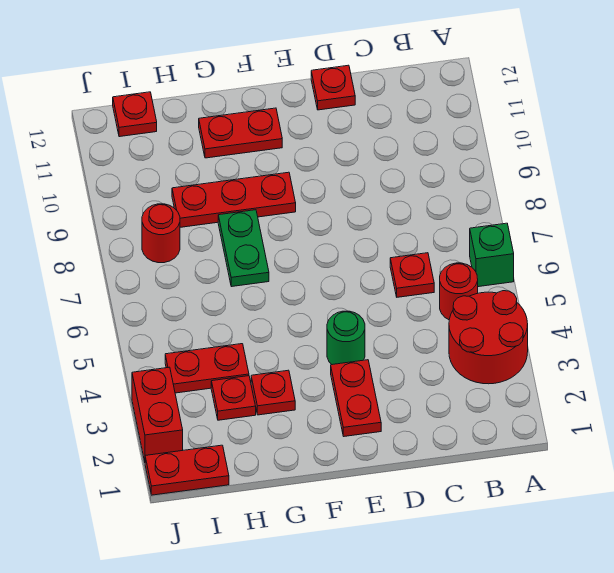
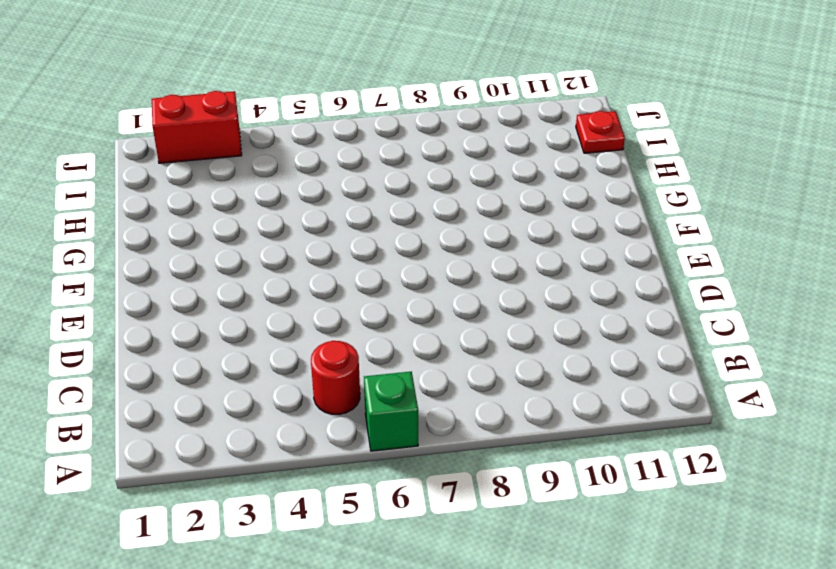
none -> red round brick A3:B4 level 1
none -> red plate C6 level 1
none -> red plate D12 level 1

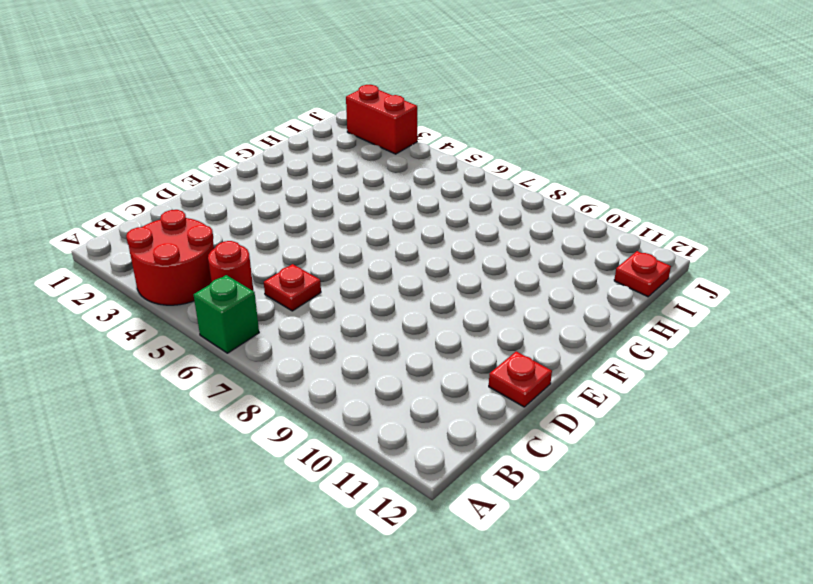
none -> red plate E2:E3 level 1
none -> green round brick E4 level 1
none -> red plate F9:H9 level 1

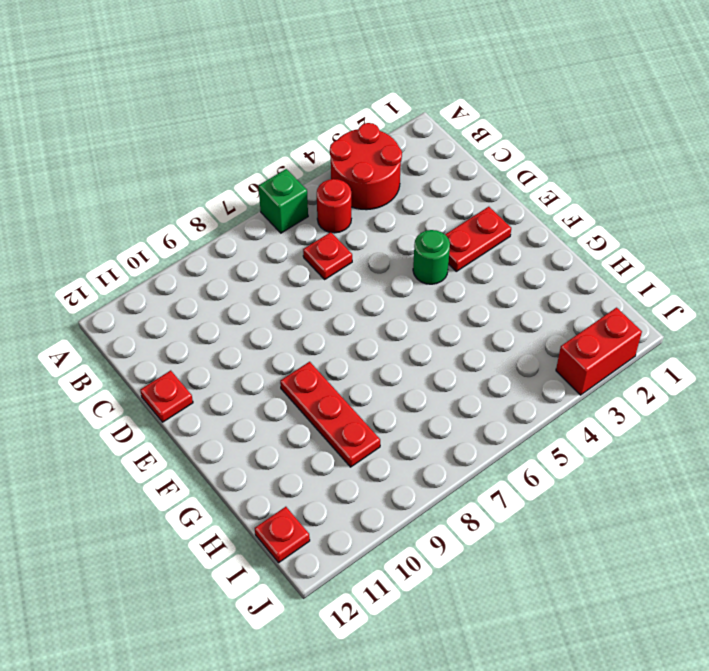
none -> red plate F11:G11 level 1
none -> red plate G3 level 1
none -> green plate G7:G8 level 1

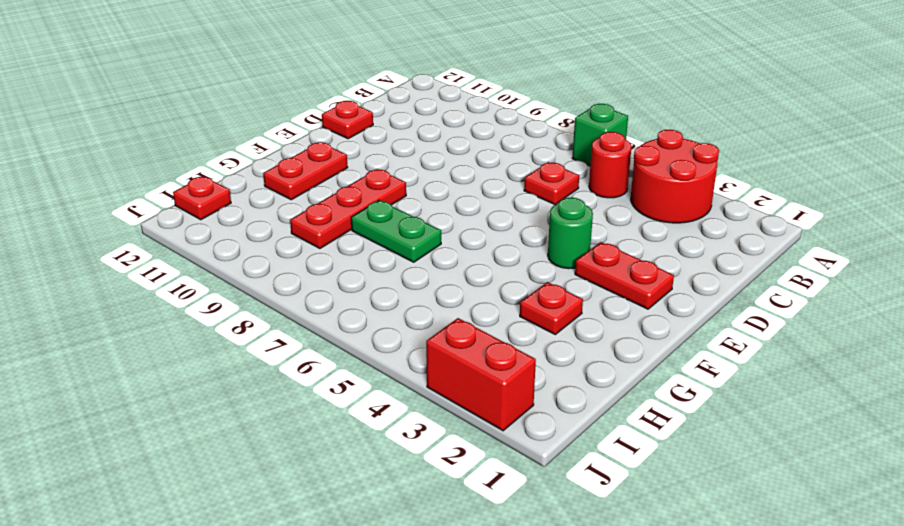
none -> red plate H3 level 1
none -> red plate H4:I4 level 1
none -> red plate I1:J1 level 1

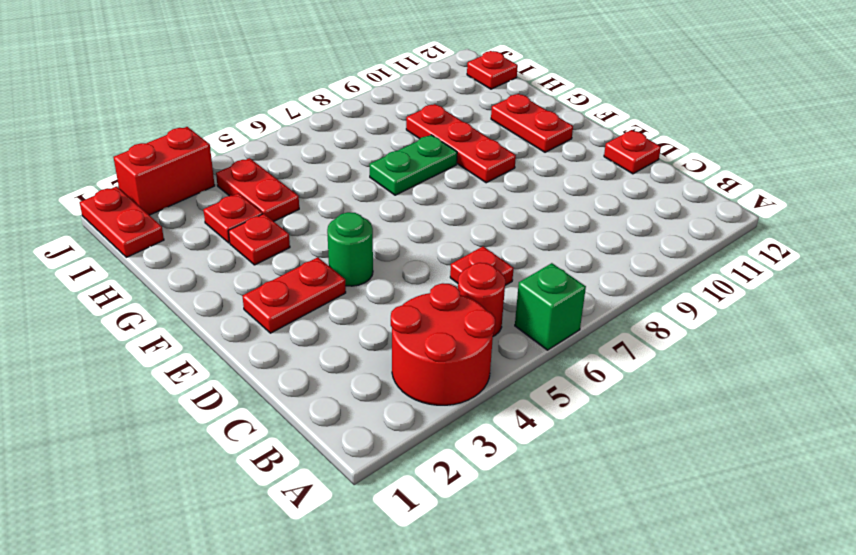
none -> red round brick I8 level 1

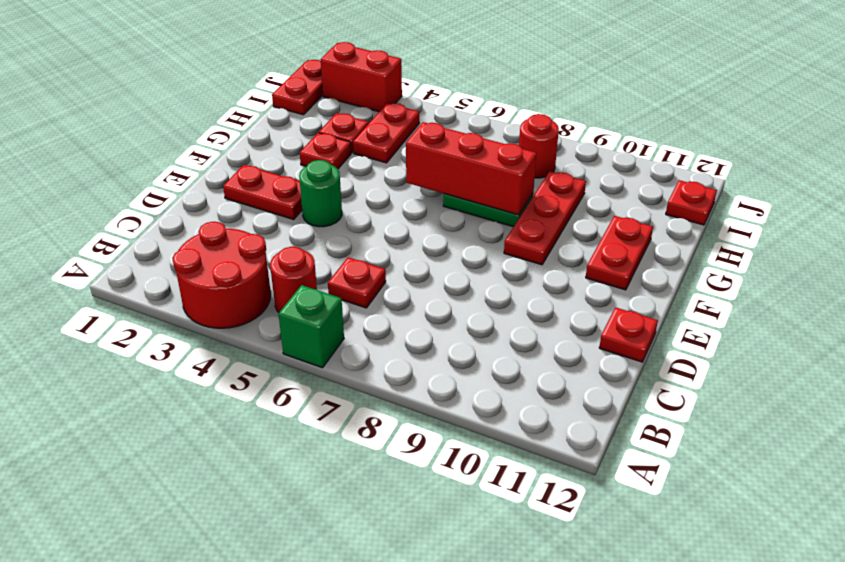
red brick G6:G8 level 2 -> none

